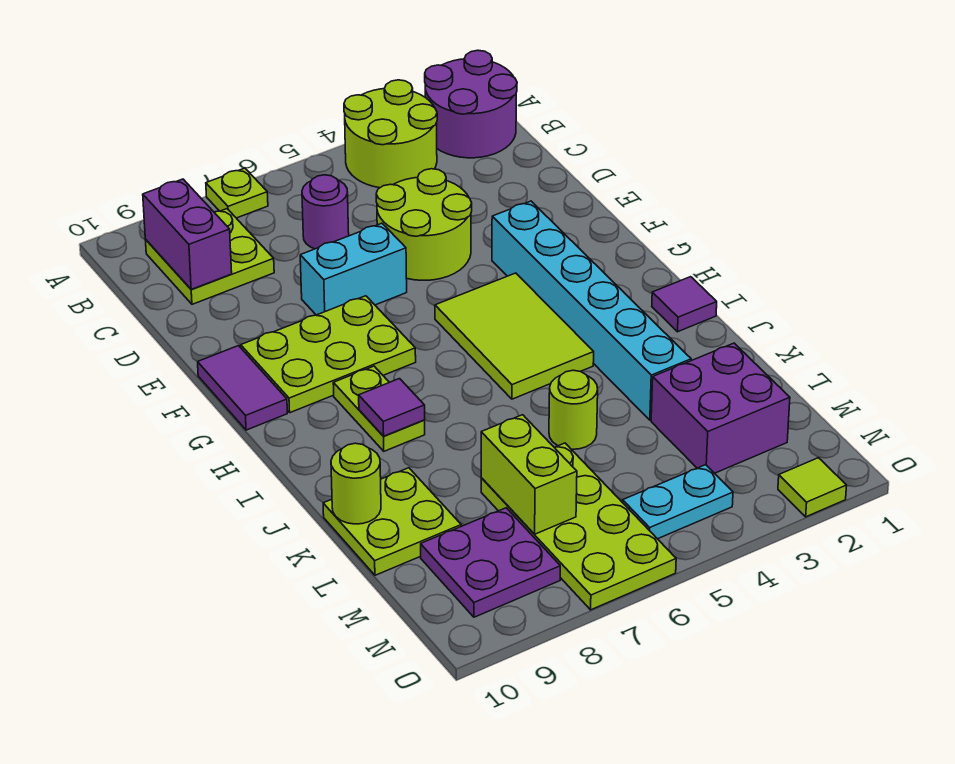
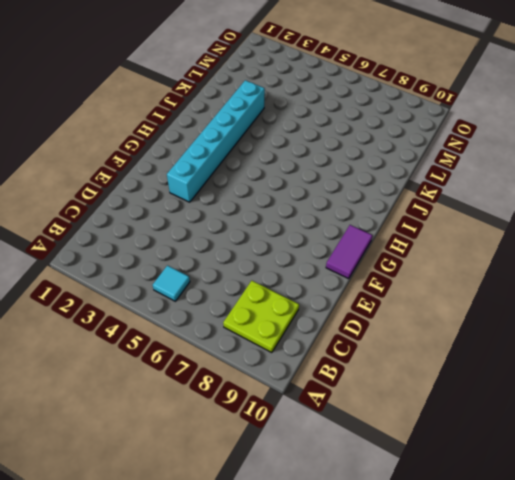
cyan tile B5 level 1 -> none
none -> purple round brick A1:B2 level 1
none -> lime round brick A3:B4 level 1
none -> lime plate A7 level 1

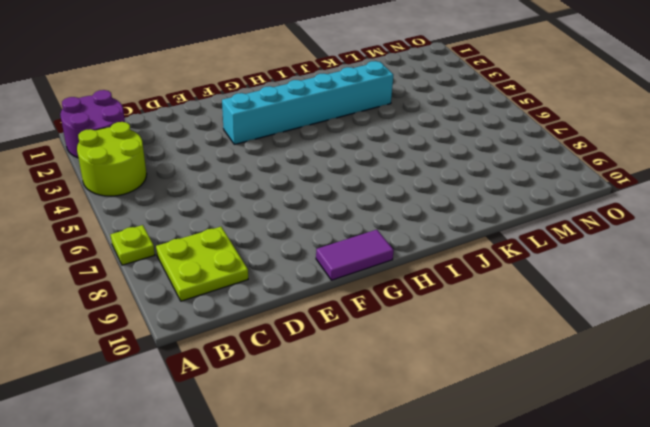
none -> purple round brick C6 level 1
none -> lime round brick D4:E5 level 1
none -> cyan brick E6:E7 level 1

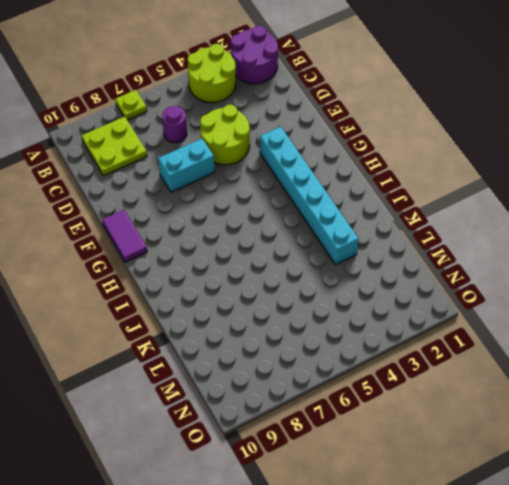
none -> lime plate F7:G9 level 1
none -> lime tile G4:I5 level 1
none -> lime plate H8:I8 level 1

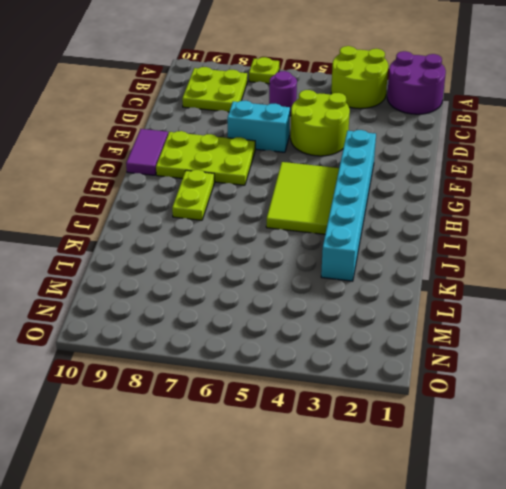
none -> purple tile I1 level 1
none -> lime round brick K5 level 1
none -> lime plate K9:L10 level 1

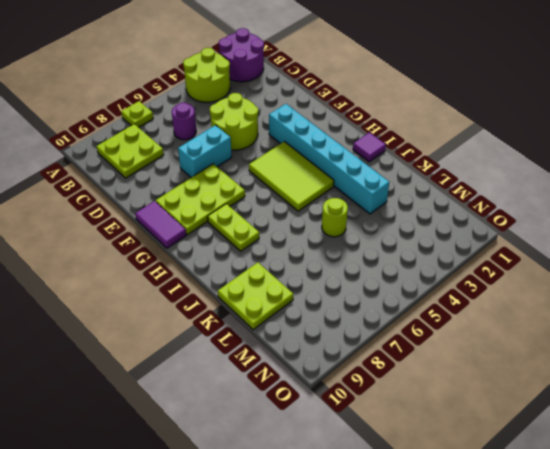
none -> purple brick L2:M3 level 1
none -> lime plate L6:O7 level 1
none -> purple plate M8:N9 level 1

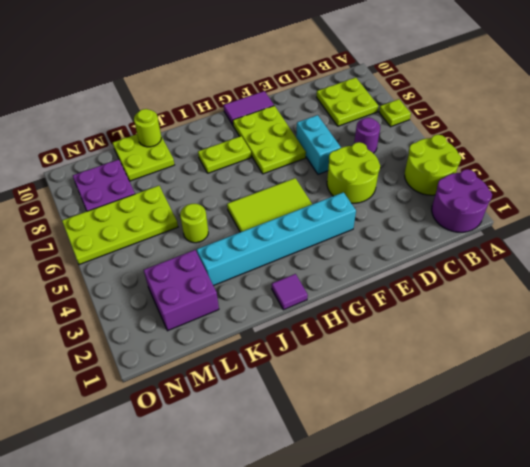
none -> cyan plate N4:N5 level 1
none -> lime tile O2 level 1
none -> purple brick B9:C9 level 2

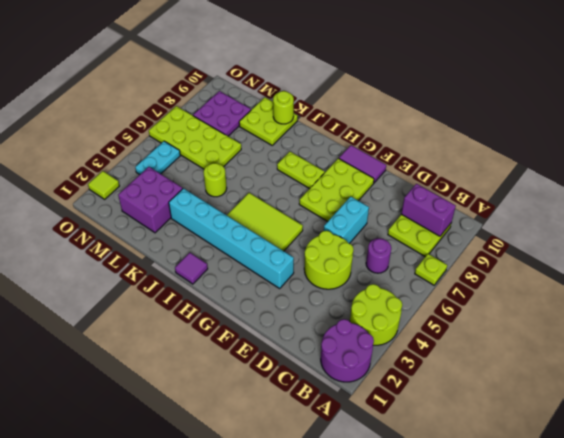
none -> purple tile I8 level 2
none -> lime brick L7:M7 level 2

